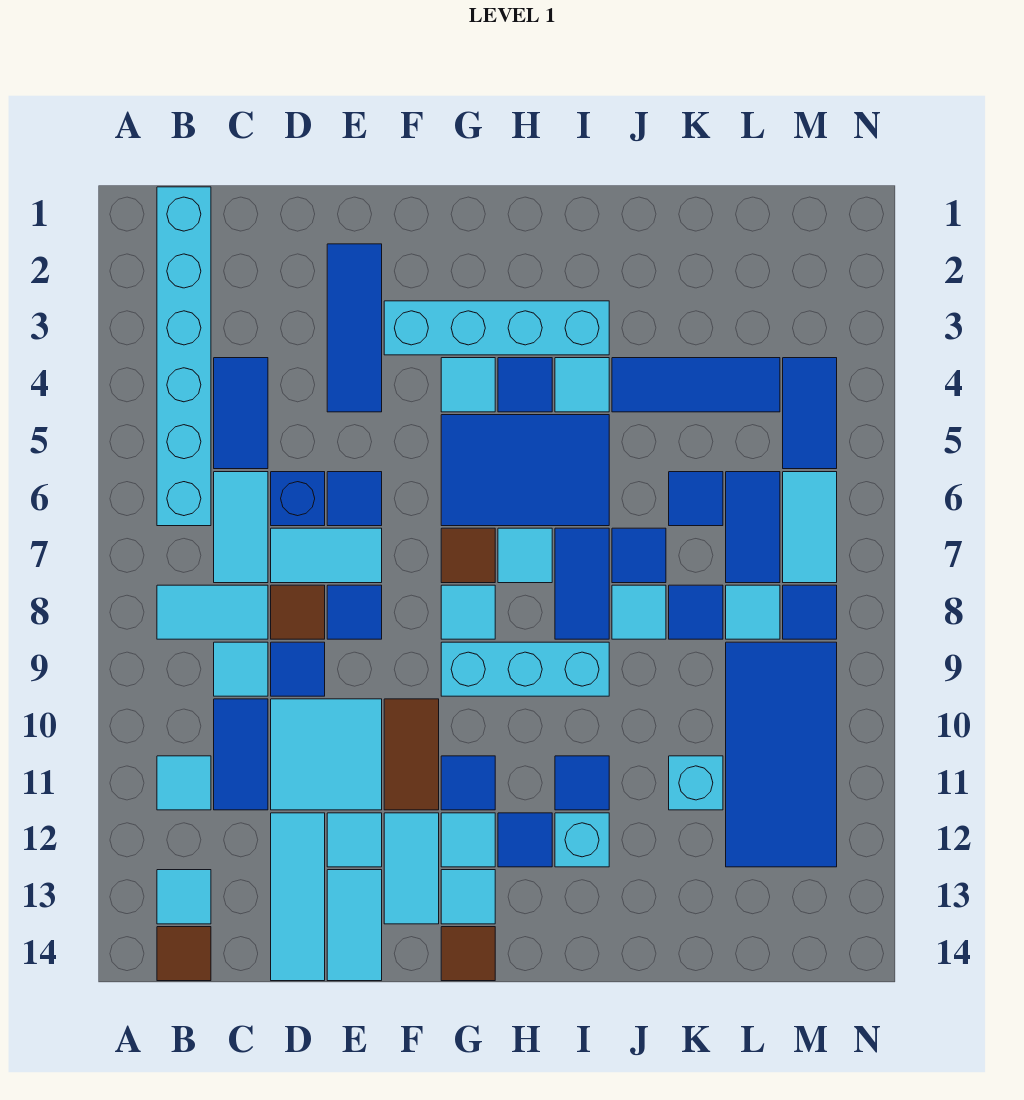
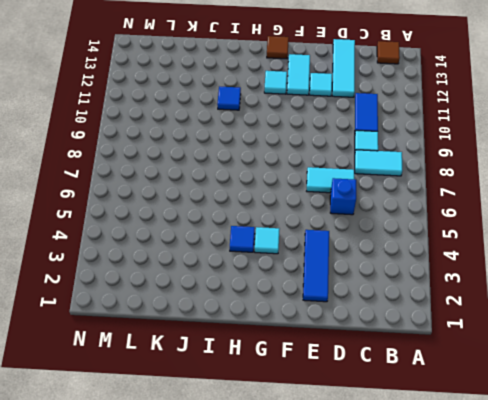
none -> cyan brick B1:B6 level 1
none -> cyan tile B11 level 1
none -> cyan tile B13 level 1
none -> blue tile C4:C5 level 1

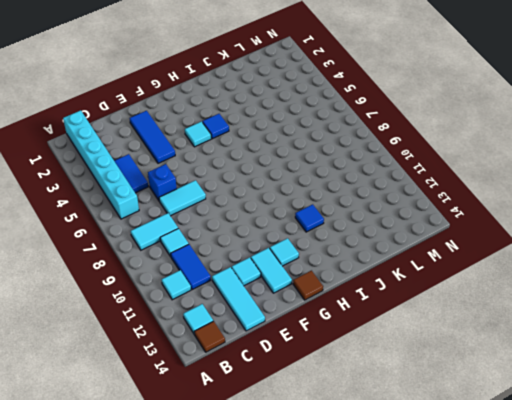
none -> cyan tile C6:C7 level 1
none -> brown tile D8 level 1
none -> blue tile D9 level 1
none -> cyan tile D10:E11 level 1

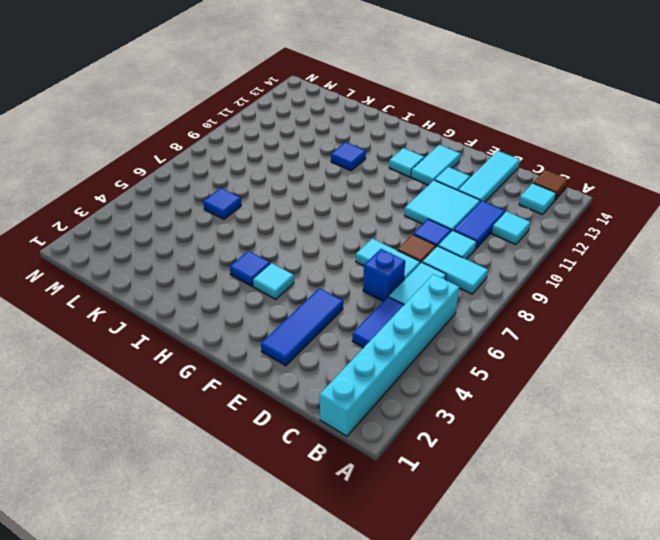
none -> blue tile E6 level 1
none -> blue tile E8 level 1
none -> cyan tile E13:E14 level 1
none -> cyan brick F3:I3 level 1

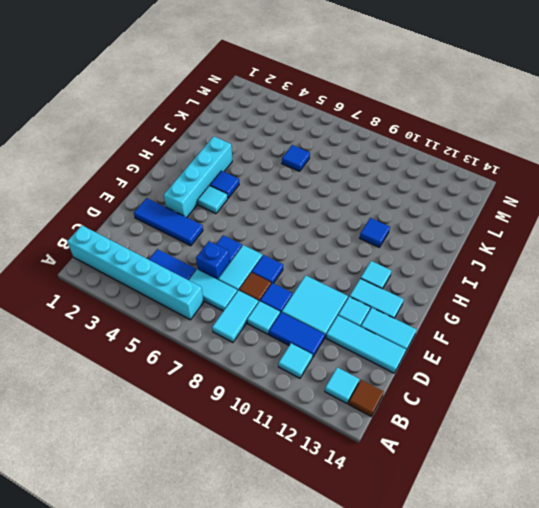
none -> brown tile F10:F11 level 1
none -> blue tile G5:I6 level 1
none -> brown tile G7 level 1
none -> cyan tile G8 level 1

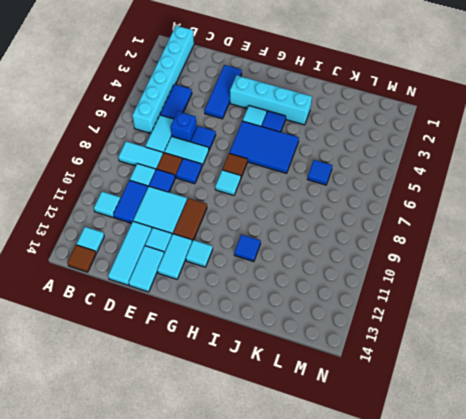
none -> cyan brick G9:I9 level 1
none -> blue tile G11 level 1
none -> cyan tile G13 level 1
none -> brown tile G14 level 1

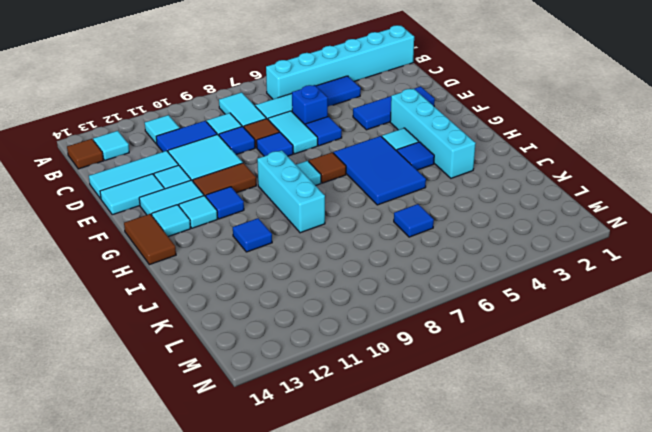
brown tile G14:H14 level 1 -> brown tile G14 level 1
none -> cyan tile H7 level 1
none -> blue tile H12 level 1
none -> cyan tile I4 level 1
none -> blue tile I7:I8 level 1

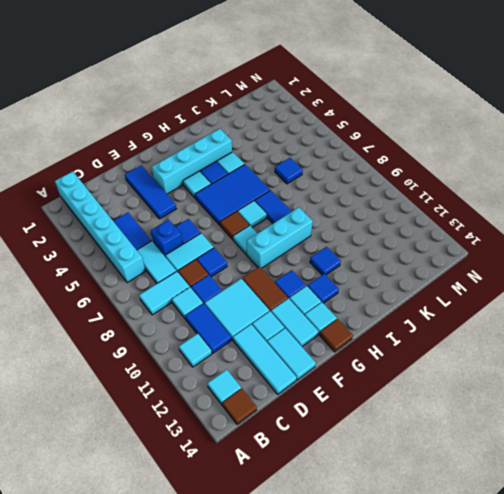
none -> cyan brick I12 level 1
none -> blue tile J4:L4 level 1
none -> blue tile J7 level 1
none -> cyan tile J8 level 1

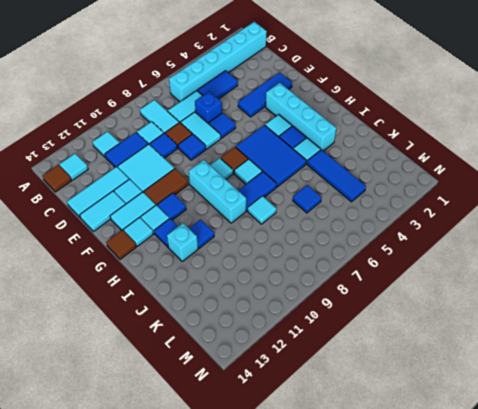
none -> blue tile J7 level 1
none -> blue tile K8 level 1
none -> cyan brick K11 level 1
none -> blue tile L6:L7 level 1

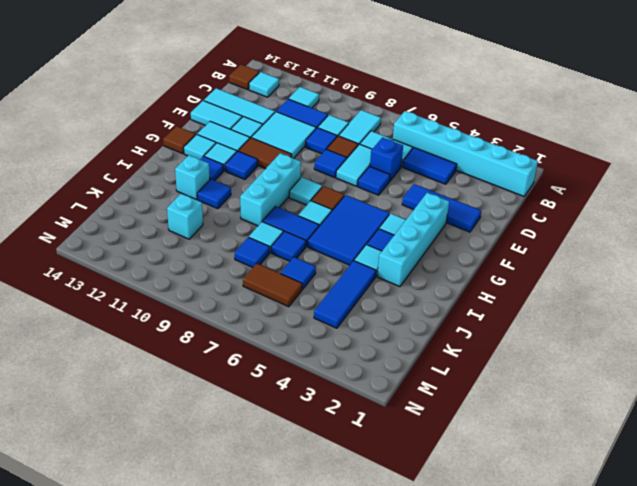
brown tile L6:L7 level 1 -> blue tile L6:L7 level 1
none -> cyan tile L8 level 1
none -> blue tile L9:M12 level 1
none -> blue tile M4:M5 level 1
none -> cyan tile M6:M7 level 1

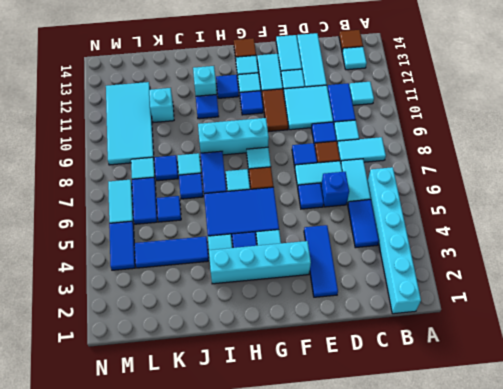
cyan tile L9:M12 level 1 -> blue tile L9:M12 level 1
none -> blue tile M8 level 1

